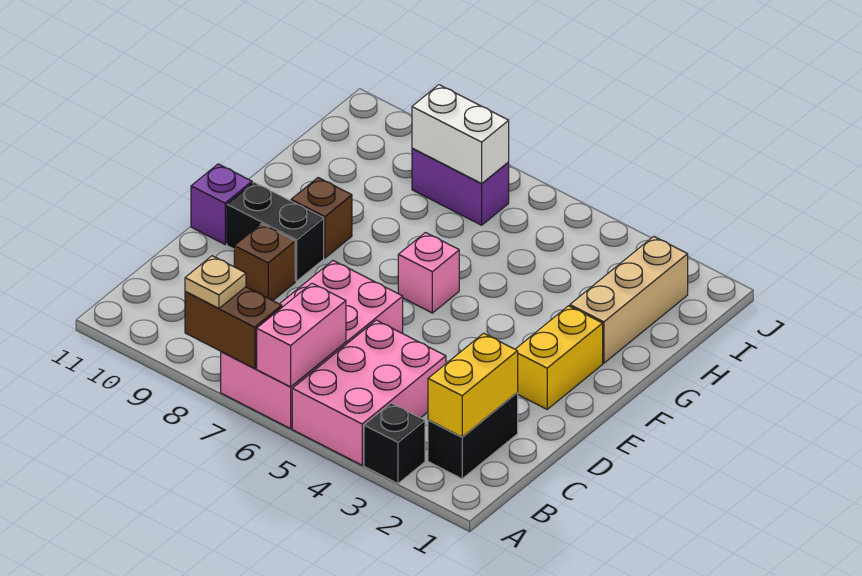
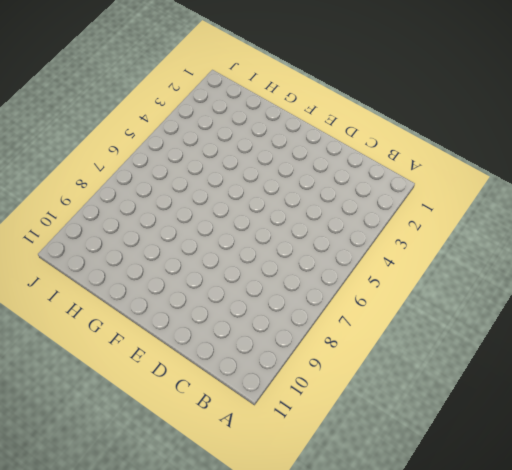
none -> black brick A3 level 1
none -> pink brick A4:C5 level 1
none -> pink brick A6:D7 level 1

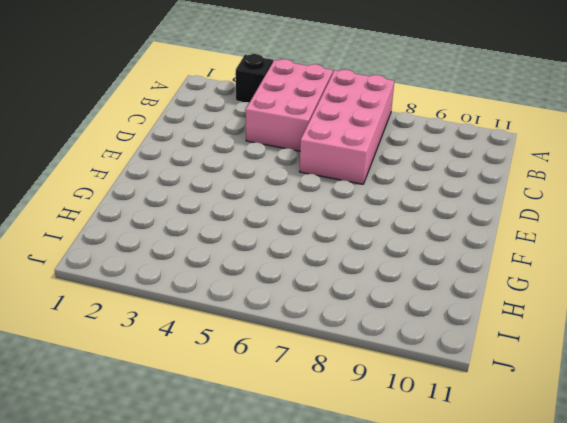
none -> black brick B2:C2 level 1
none -> brown brick D9 level 1
none -> yellow brick E2:F2 level 1

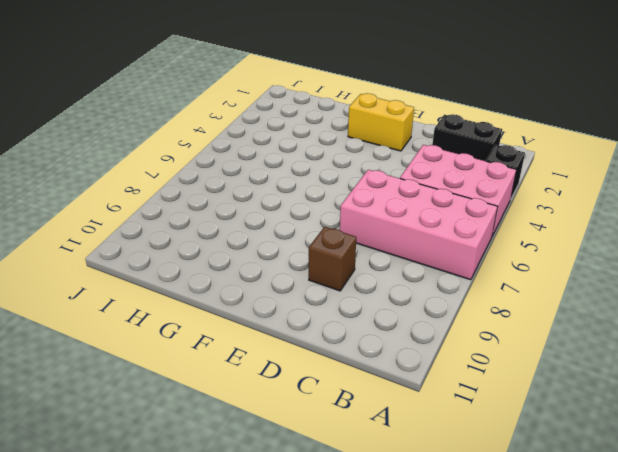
none -> black brick E9:E10 level 1
none -> purple brick E11 level 1
none -> pink brick F6 level 1

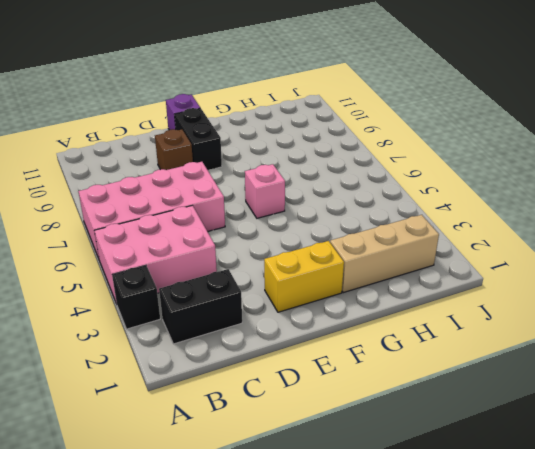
none -> brown brick F9 level 1
none -> purple brick I7:I8 level 1
none -> pink brick A6:B6 level 2

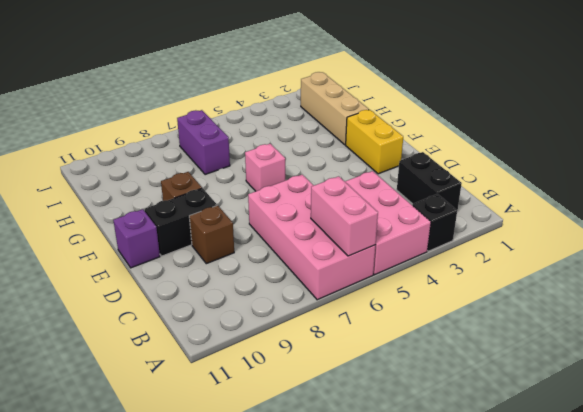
purple brick H7:I7 level 1 -> purple brick I7:I8 level 1
none -> brown brick A7:A8 level 2
none -> yellow brick B2:C2 level 2
none -> white brick I7:I8 level 2

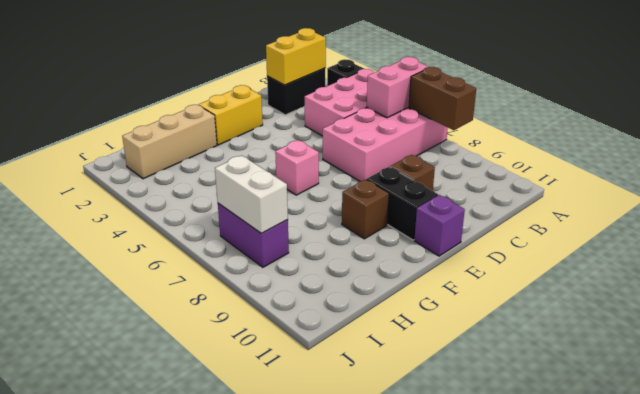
none -> tan plate A8 level 3

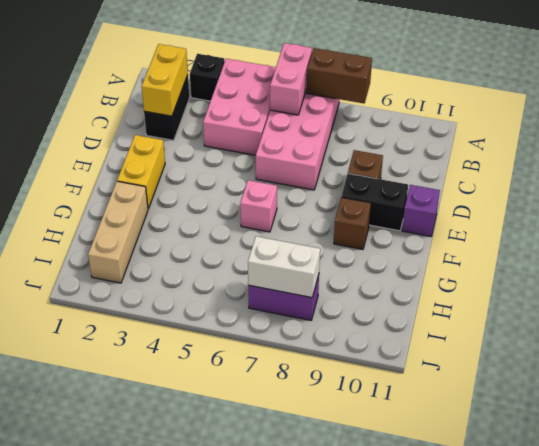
none -> tan plate A8 level 3

